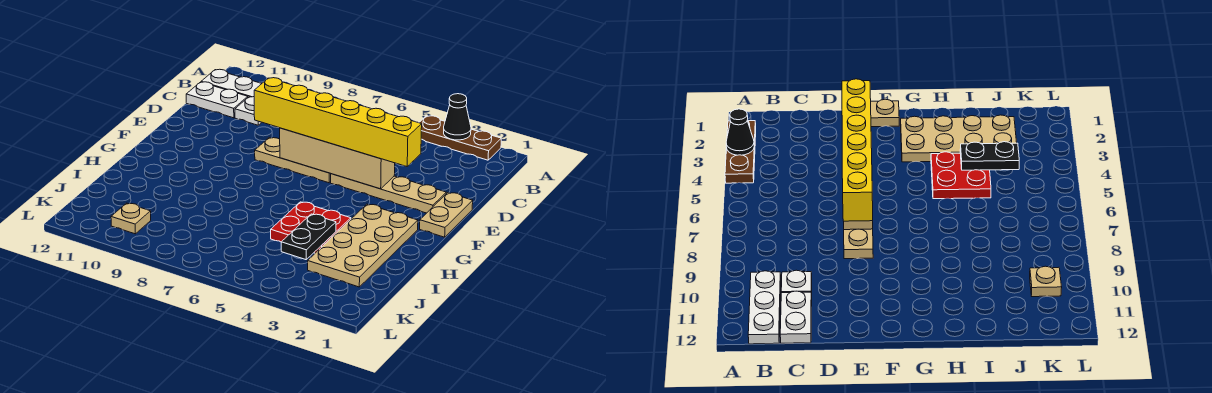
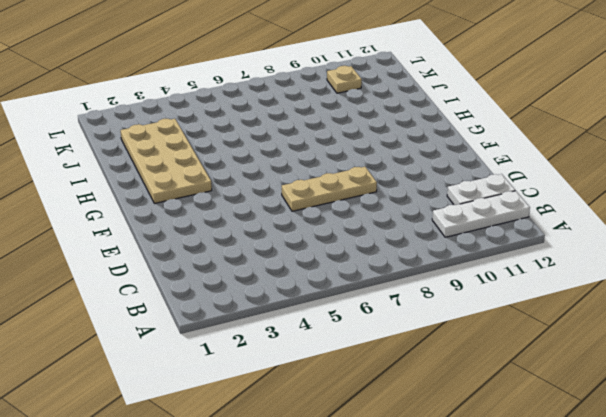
none -> brown plate A2:A4 level 1
none -> white plate C10 level 1
none -> tan plate E1:F1 level 1

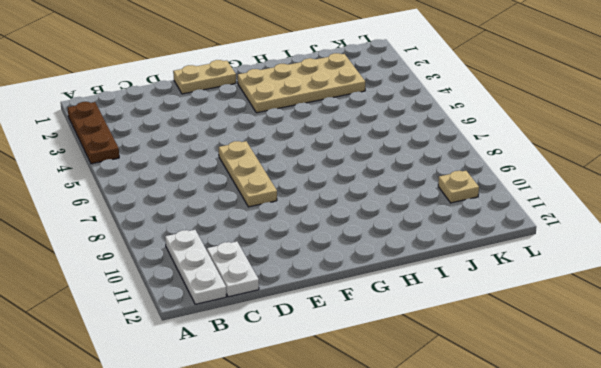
none -> white plate C10 level 1
none -> tan plate E2:E5 level 1
none -> red plate H4:I5 level 1

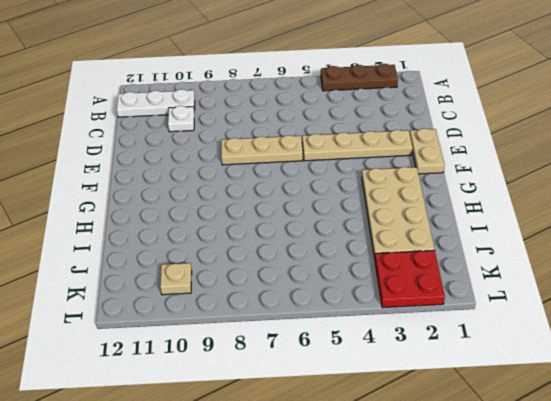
red plate K2:L3 level 1 -> red plate H4:I5 level 1
none -> white plate C11:C12 level 1
none -> black cone A3 level 2
none -> tan brick E4:E7 level 2

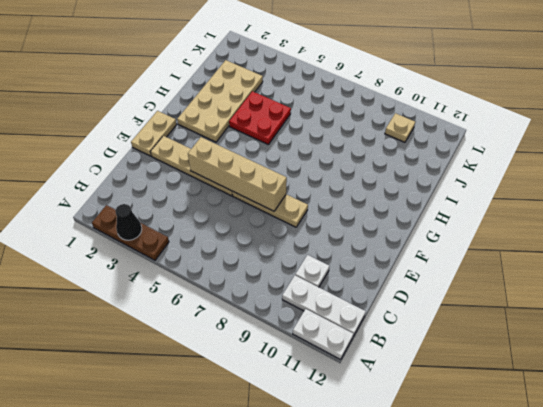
white plate A11:A12 level 1 -> white plate C11:C12 level 1
none -> black plate I4:J4 level 2
none -> yellow brick E3:E8 level 3

